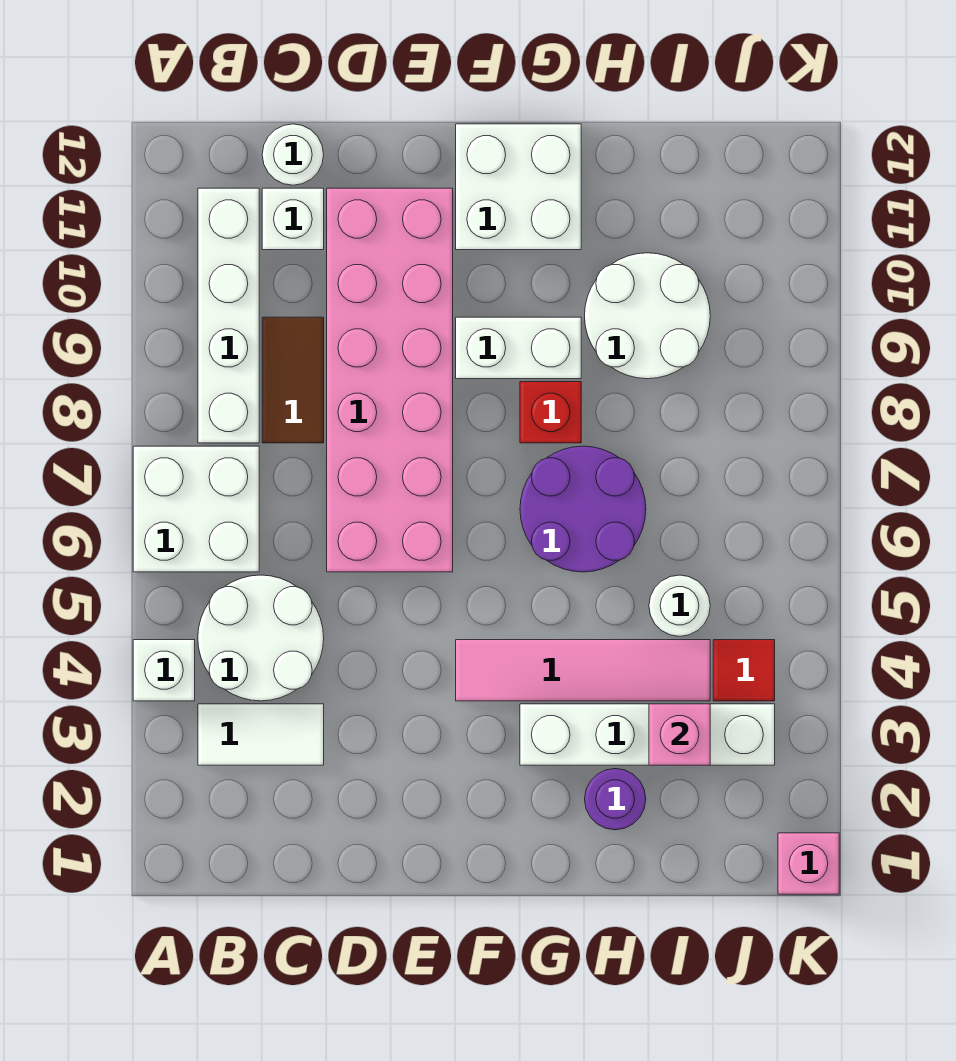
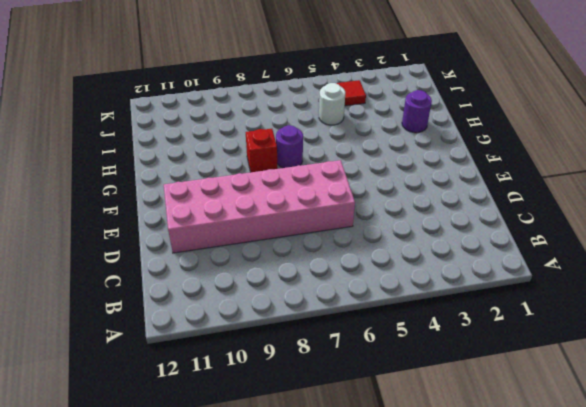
purple round brick G7 level 1 -> purple round brick G6:H7 level 1
none -> white brick A4 level 1
none -> white brick A6:B7 level 1
none -> white tile B3:C3 level 1

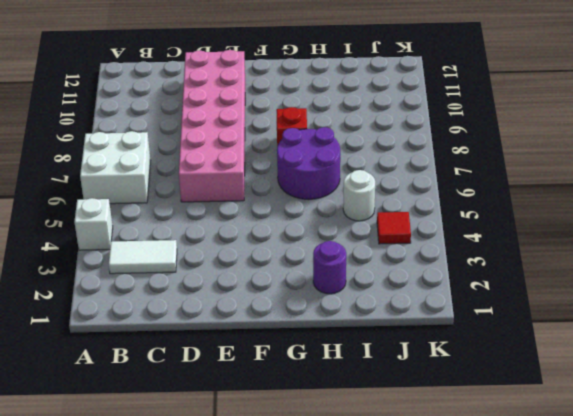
none -> white round brick B4:C5 level 1
none -> white brick B8:B11 level 1
none -> brown tile C8:C9 level 1

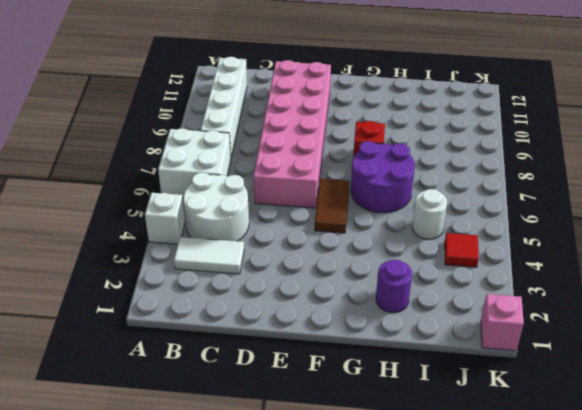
brown tile F5:F6 level 1 -> brown tile C8:C9 level 1
none -> white brick C11 level 1
none -> white round brick C12 level 1
none -> pink tile F4:I4 level 1

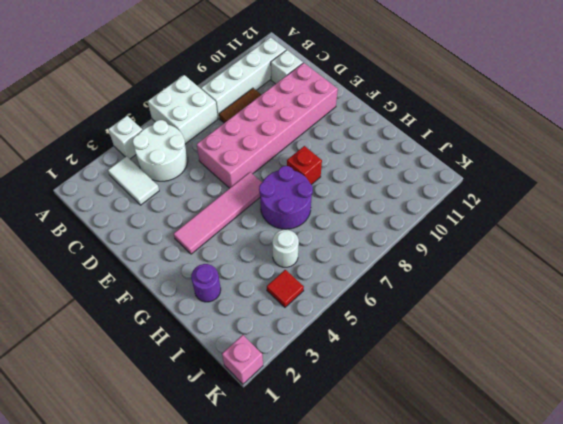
pink tile F3:F6 level 1 -> pink tile F4:I4 level 1
none -> white round brick C12 level 1
none -> white brick F9:G9 level 1
none -> white brick F11:G12 level 1

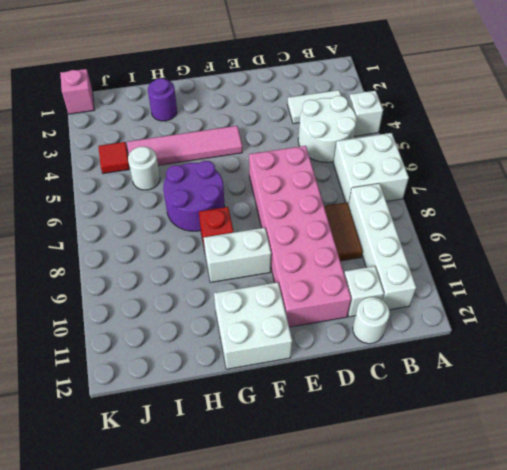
none -> white brick G3:J3 level 1
none -> white round brick H9:I10 level 1
none -> pink brick I3 level 2

